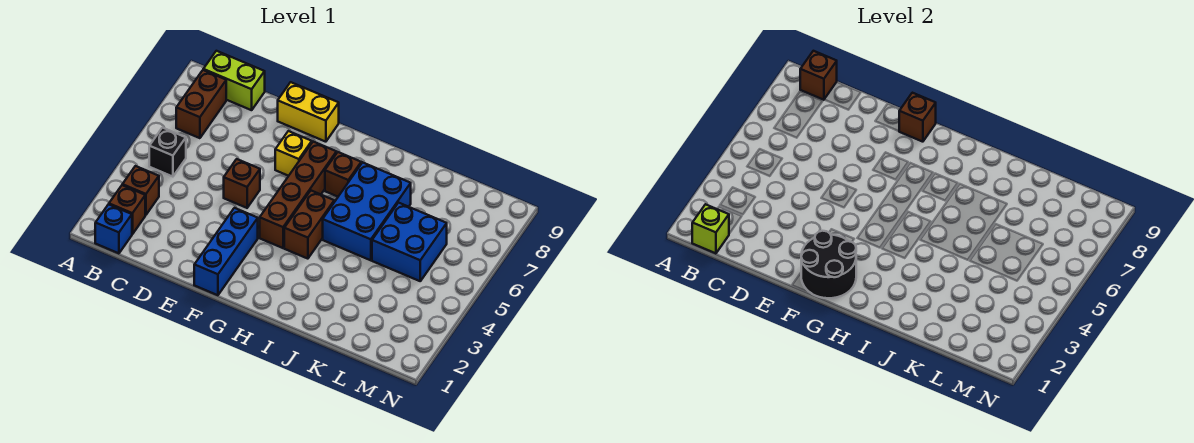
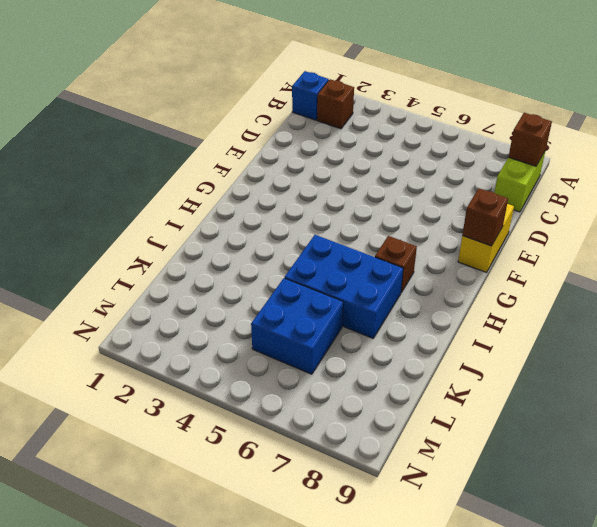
none -> brown brick B3 level 1
none -> black brick B5 level 1
none -> brown brick B7:B8 level 1

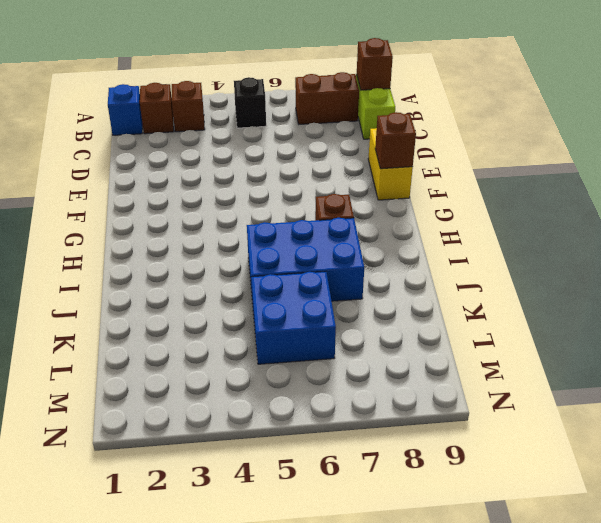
none -> brown brick E5 level 1
none -> blue brick F1:F3 level 1
none -> yellow brick F7 level 1

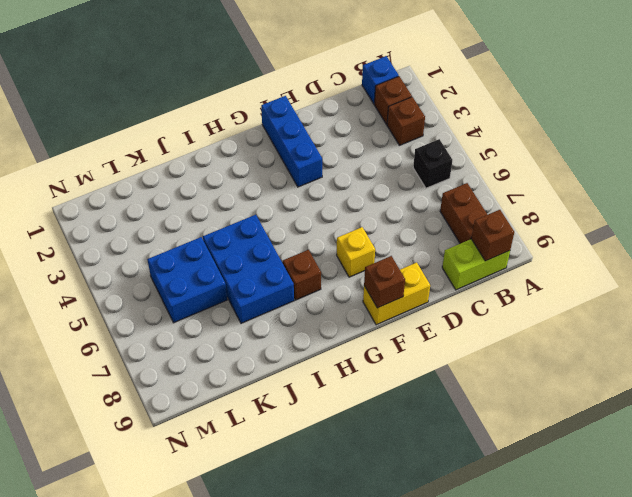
none -> brown brick E5 level 1
none -> brown brick G4:G7 level 1
none -> brown brick H4:H5 level 1

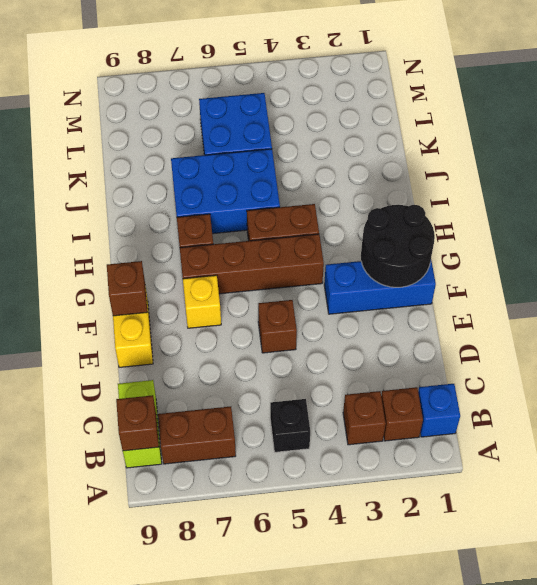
none -> lime brick B1 level 2

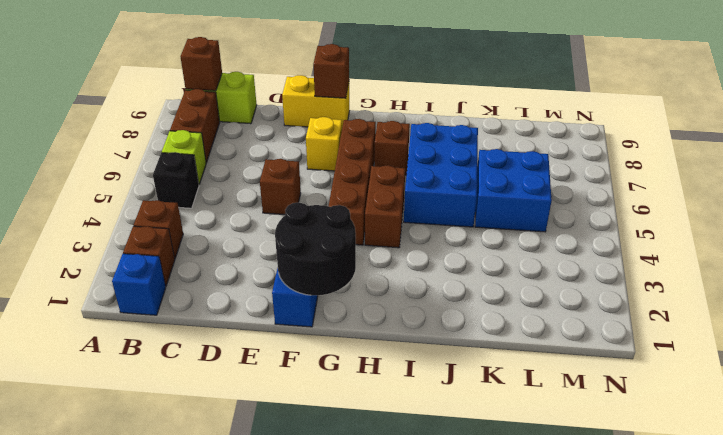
lime brick B6 level 1 -> lime brick B1 level 2

